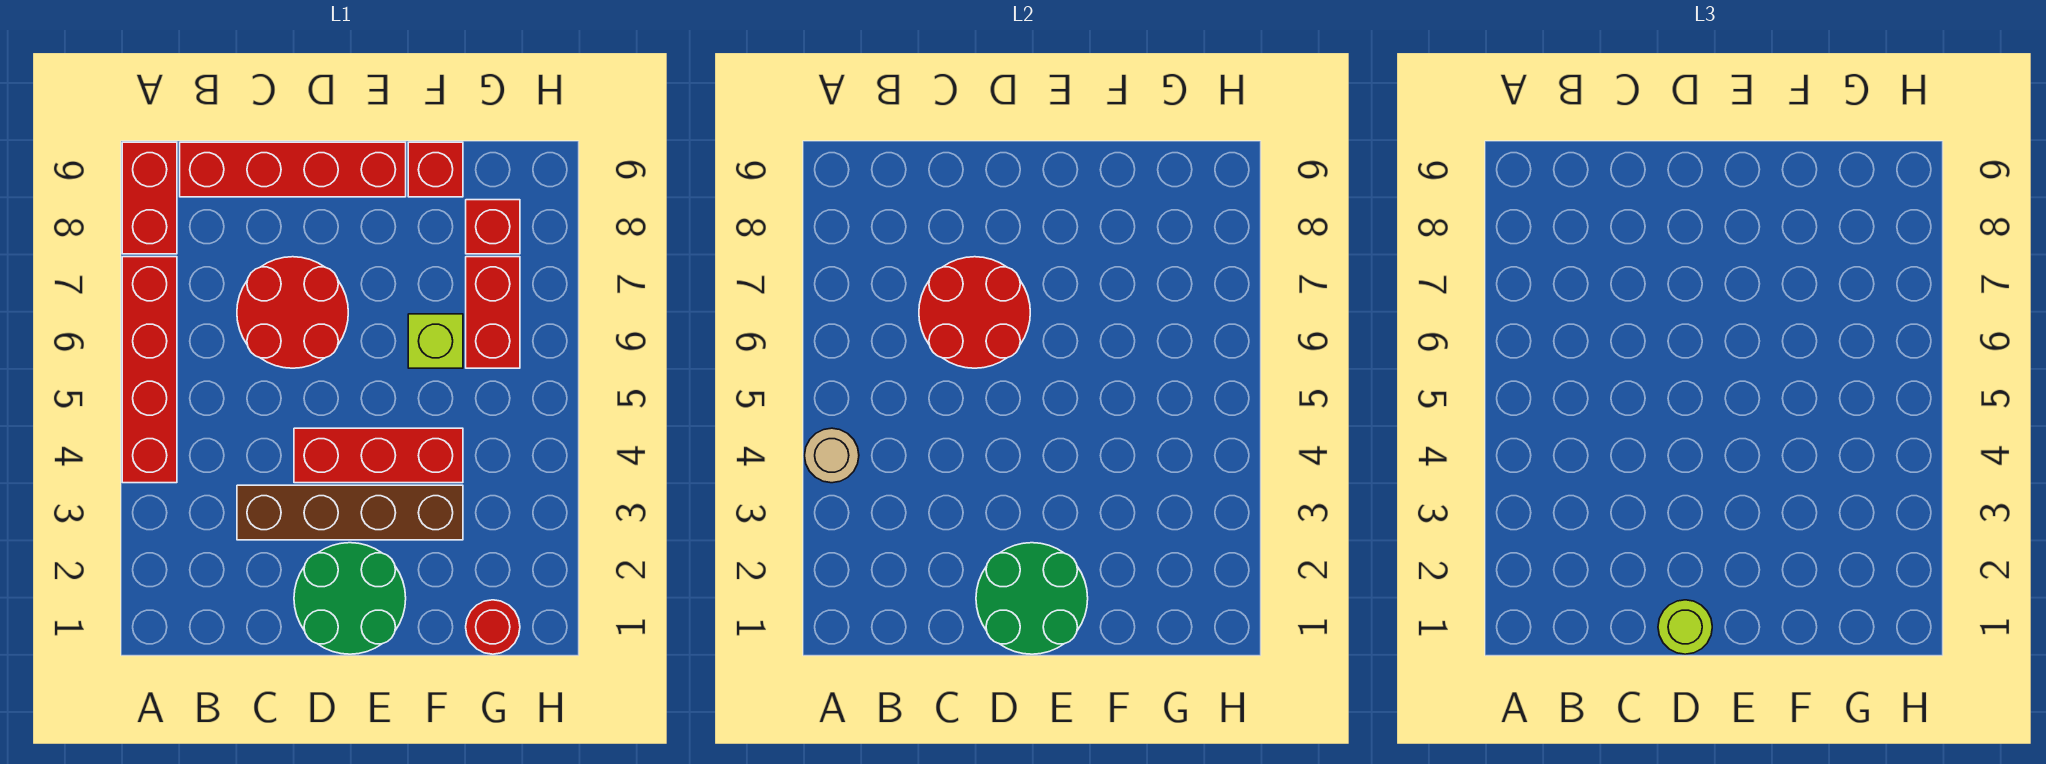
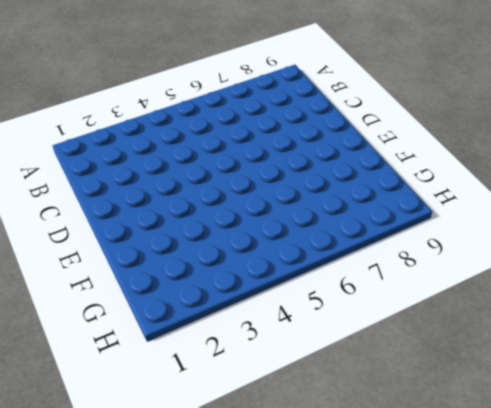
none -> red brick A4:A7 level 1
none -> red brick A8:A9 level 1
none -> red brick B9:E9 level 1

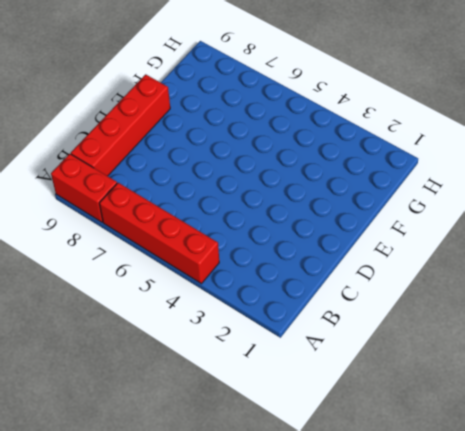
none -> brown brick C3:F3 level 1
none -> red round brick C6:D7 level 1
none -> green round brick D1:E2 level 1

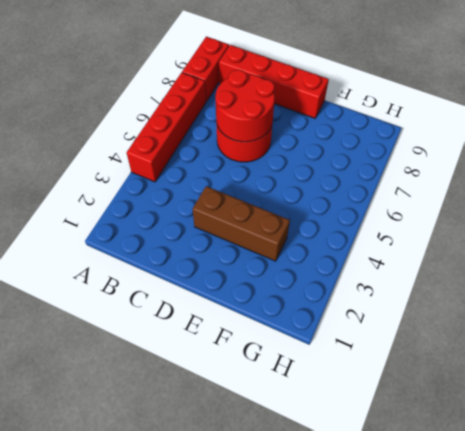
brown brick D3:F3 level 1 -> brown brick C3:F3 level 1
none -> green round brick D1:E2 level 1
none -> red brick D4:F4 level 1
none -> lime brick F6 level 1

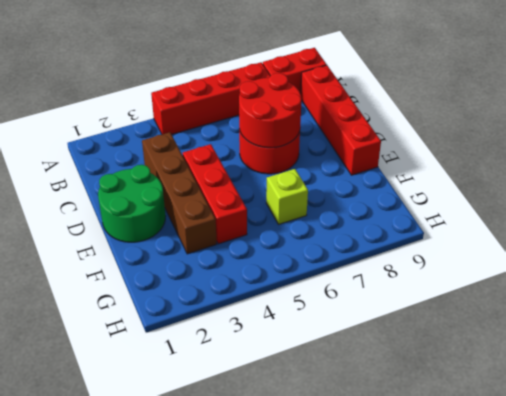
none -> red brick F9 level 1
none -> red round brick G1 level 1
none -> red brick G6:G7 level 1

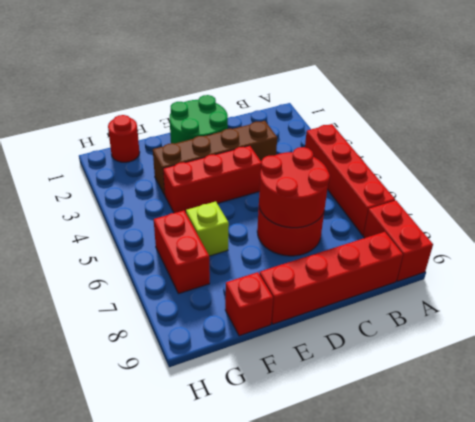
none -> red brick G8 level 1
none -> tan round brick A4 level 2
none -> green round brick D1:E2 level 2

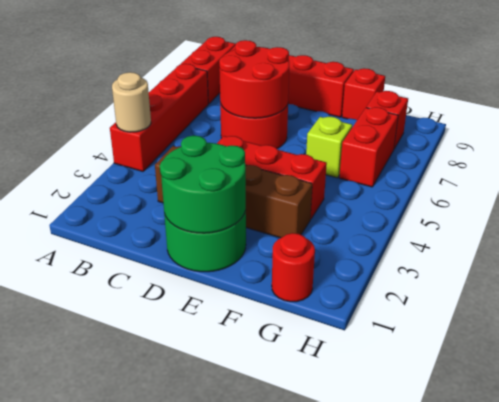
none -> lime round brick D1 level 3

